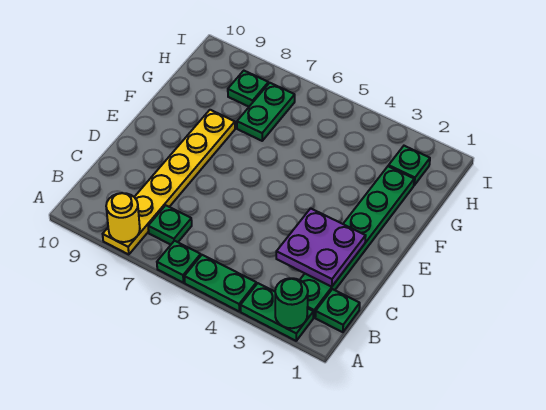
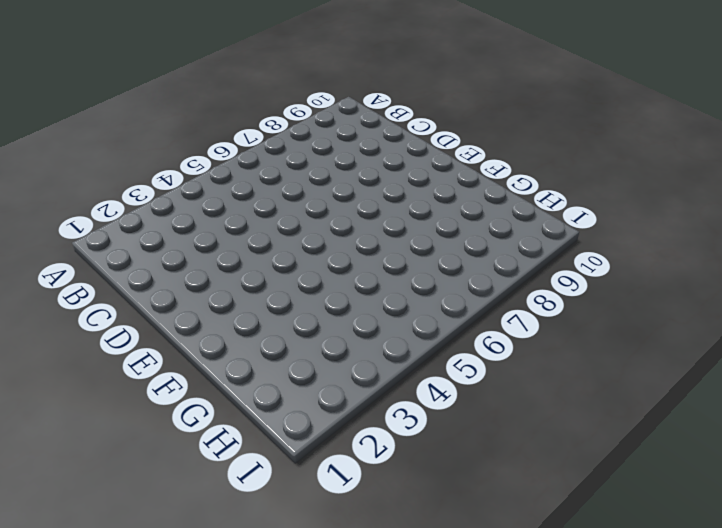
none -> green plate A2:A3 level 1
none -> green plate A4:A5 level 1
none -> green plate A6 level 1

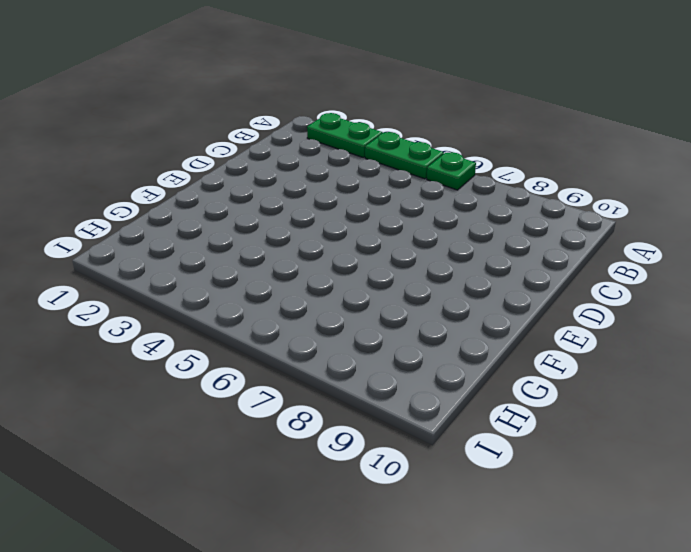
none -> yellow plate A8:F8 level 1
none -> green plate B1 level 1
none -> green plate B2:G2 level 1

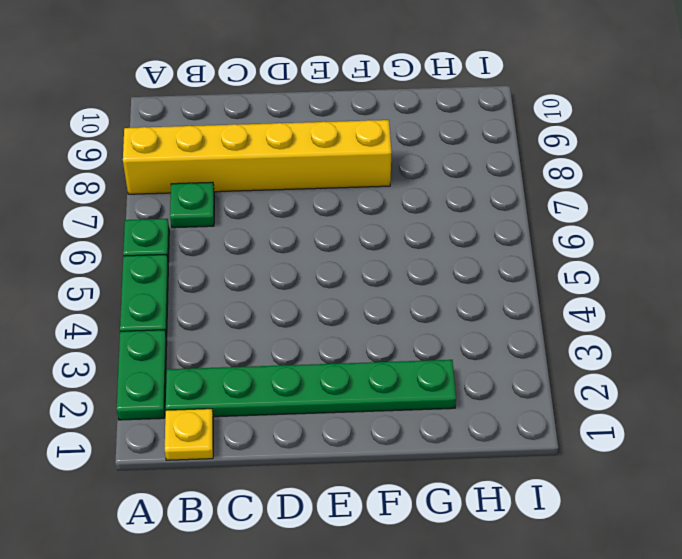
yellow brick A8:F8 level 1 -> yellow plate A8:F8 level 1
yellow plate B1 level 1 -> green plate B1 level 1
none -> green plate G7:H7 level 1
none -> green plate H2 level 1
none -> green plate H8 level 1

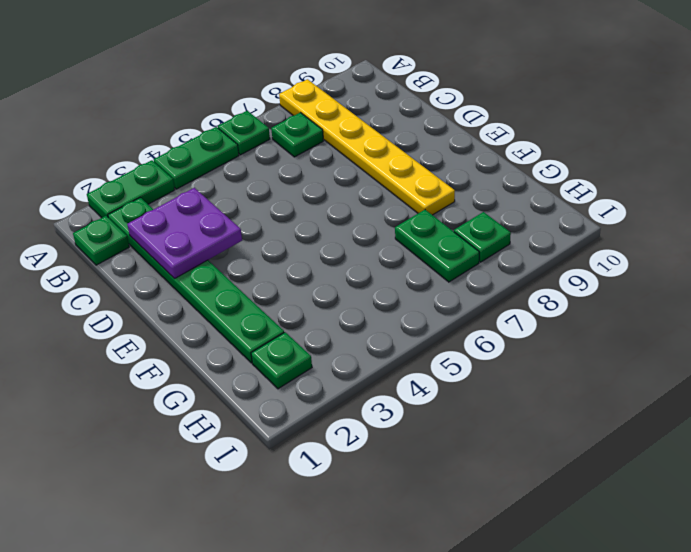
none -> green round brick A2 level 2
none -> yellow round brick A8 level 2

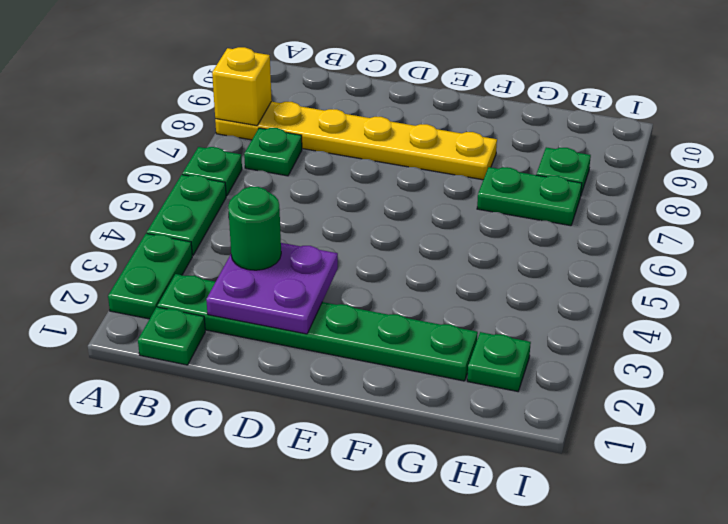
yellow brick A8 level 2 -> yellow round brick A8 level 2
green round brick C3 level 3 -> green round brick A2 level 2

